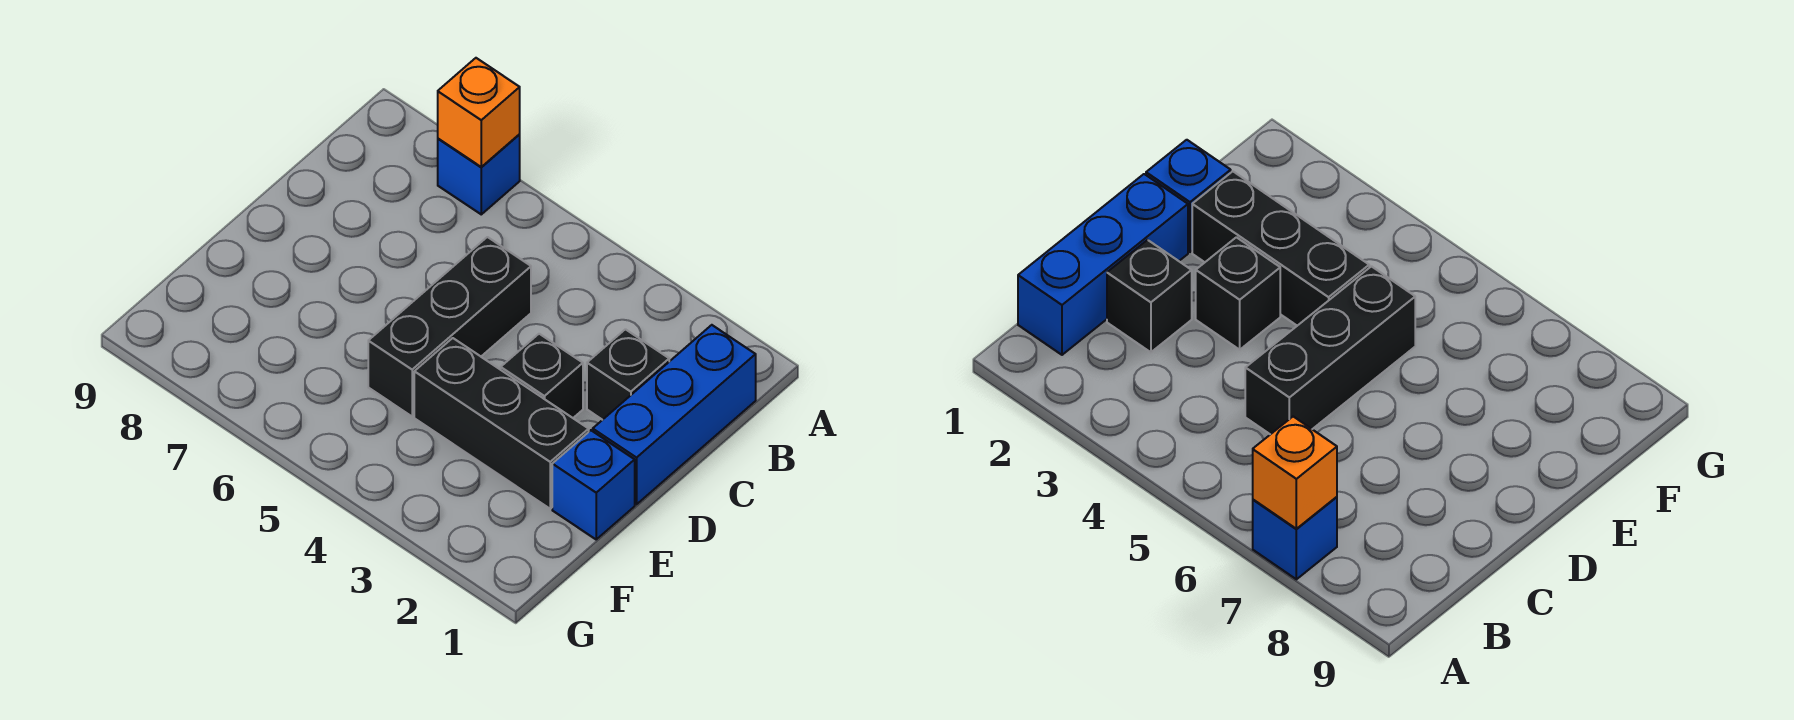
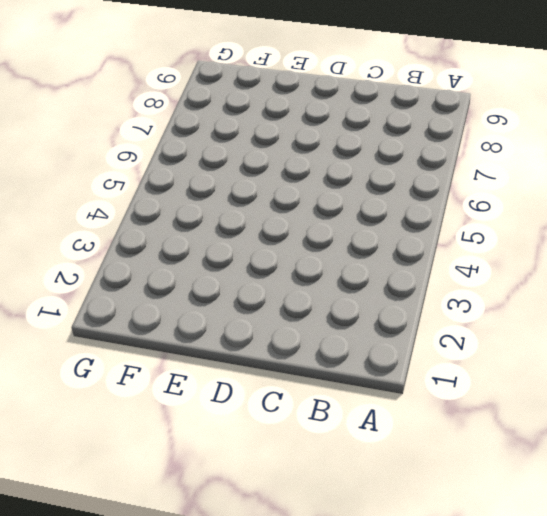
none -> blue brick A7 level 1
none -> blue brick B1:D1 level 1

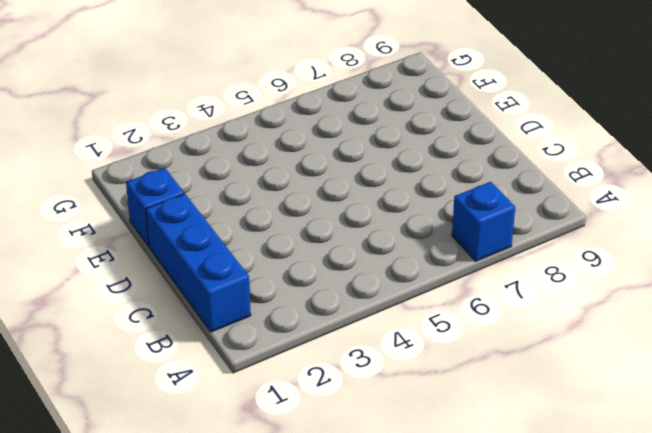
none -> black brick C2 level 1
none -> black brick C5:E5 level 1

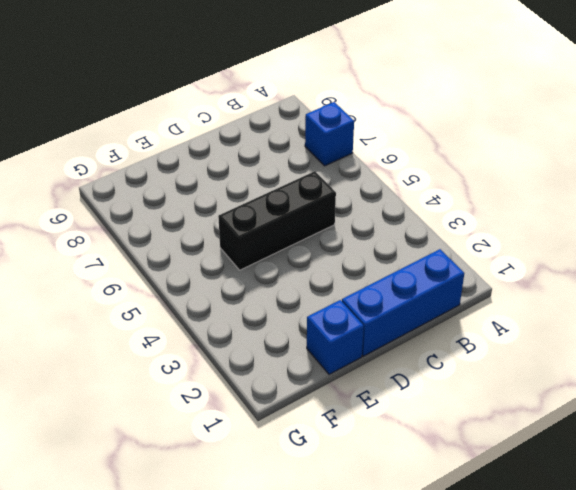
none -> black brick C2 level 1
none -> black brick D3 level 1

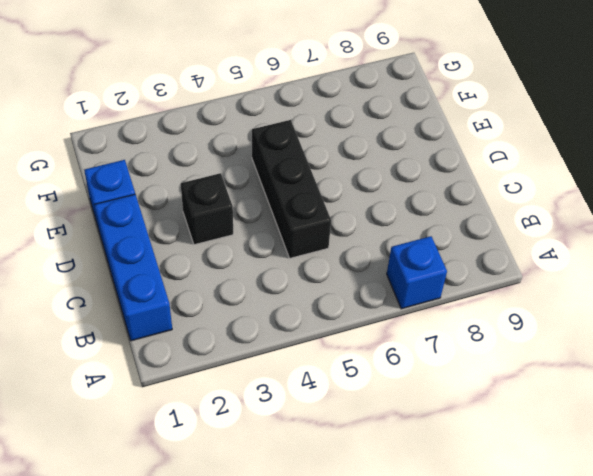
none -> black brick C2 level 1
none -> black brick E2:E4 level 1

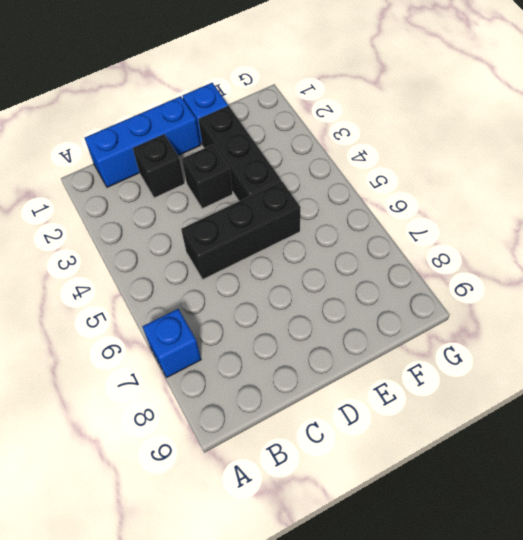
none -> orange brick A7 level 2

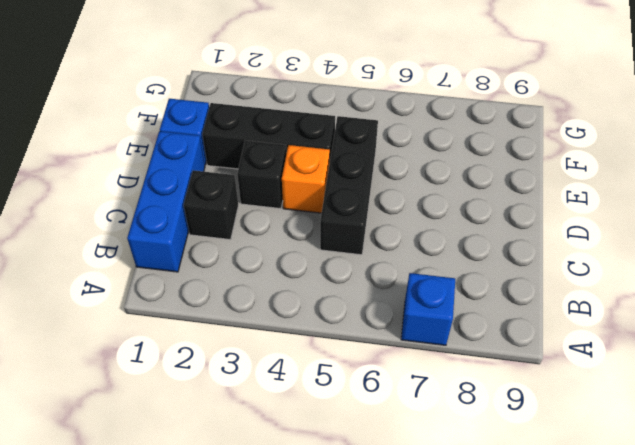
orange brick D4 level 1 -> orange brick A7 level 2

